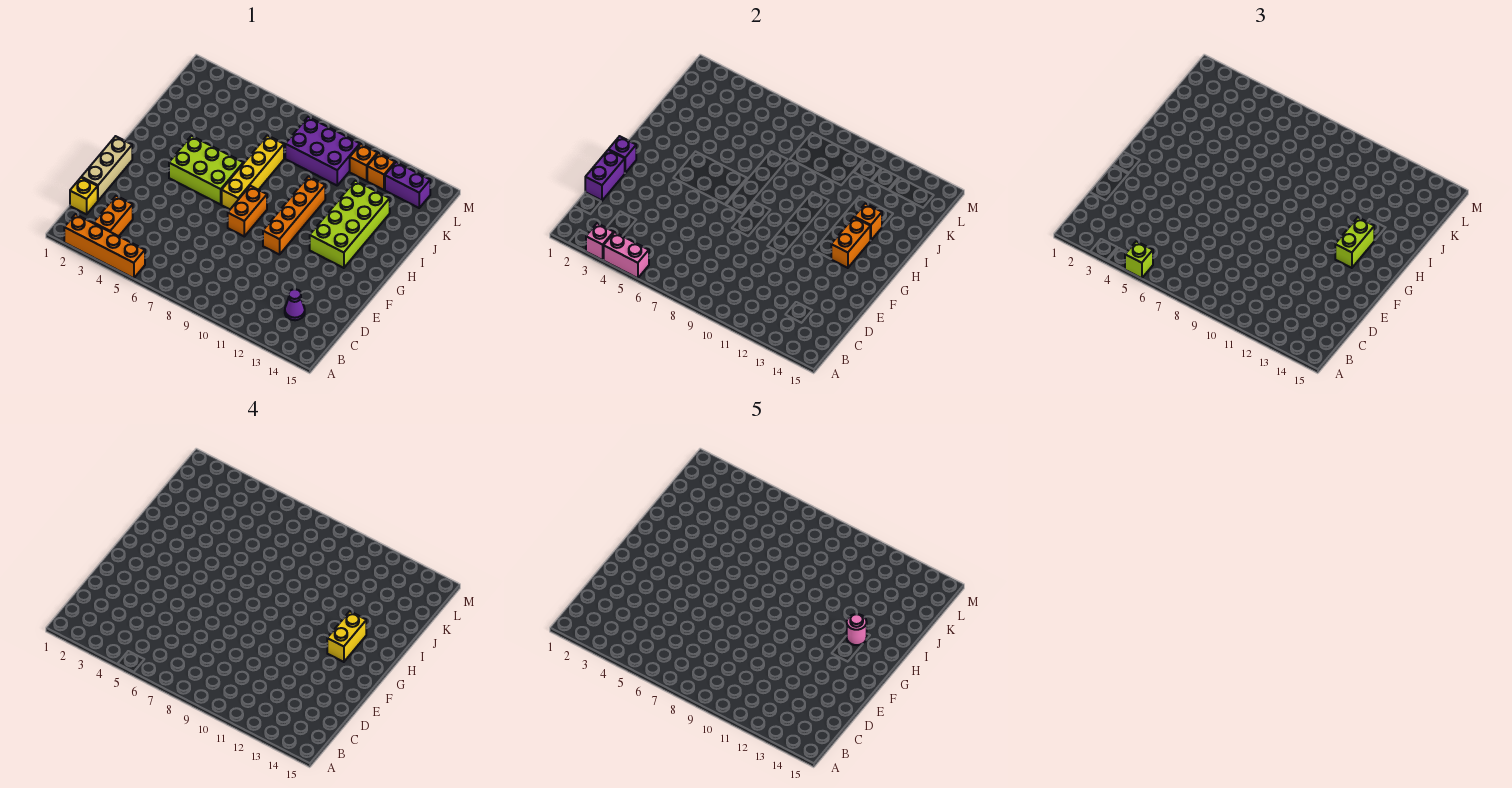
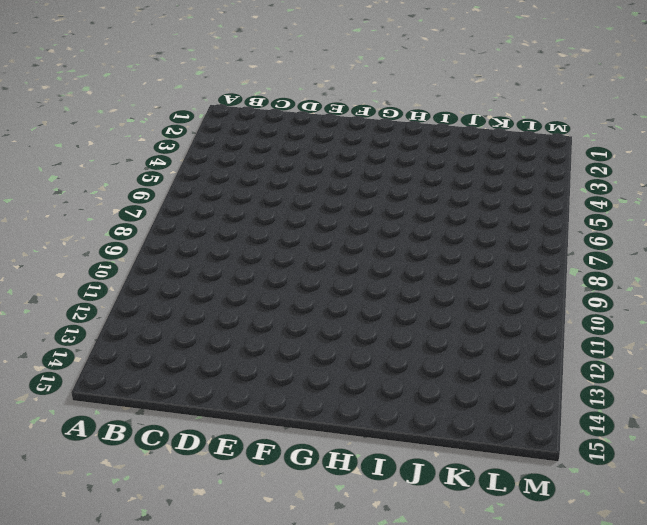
none -> orange brick A2:A5 level 1
none -> orange brick B3:C3 level 1
none -> yellow brick C1 level 1

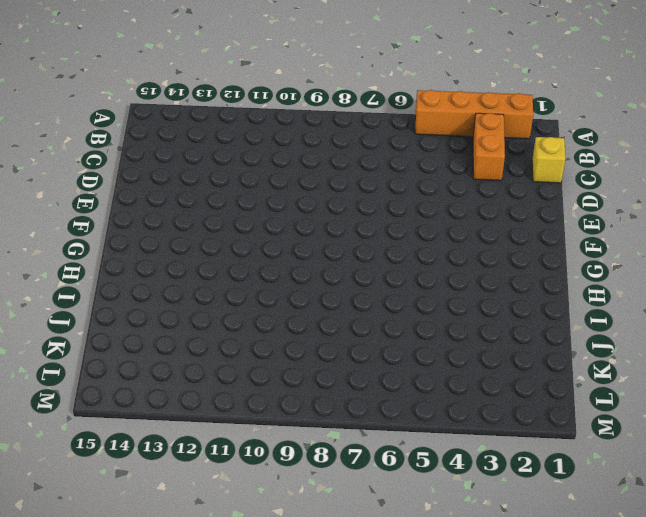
none -> purple cone C13 level 1
none -> tan brick D1:F1 level 1
none -> orange brick F8:G8 level 1

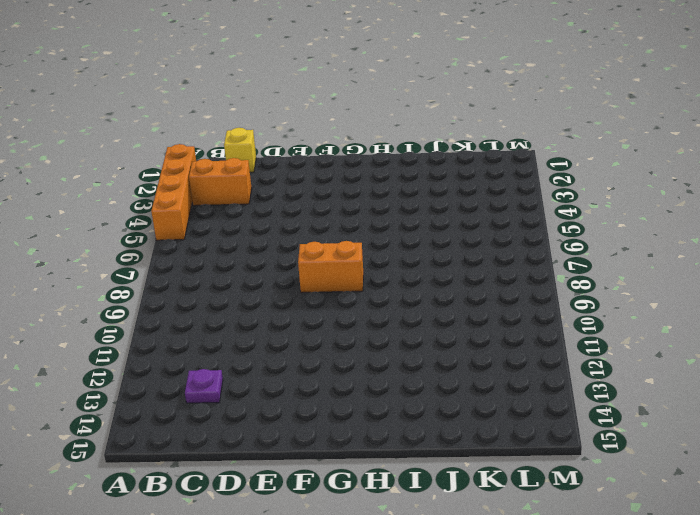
purple plate C13 level 1 -> purple cone C13 level 1
none -> tan brick D1:F1 level 1
none -> orange brick F10:I10 level 1
none -> lime brick G4:H6 level 1

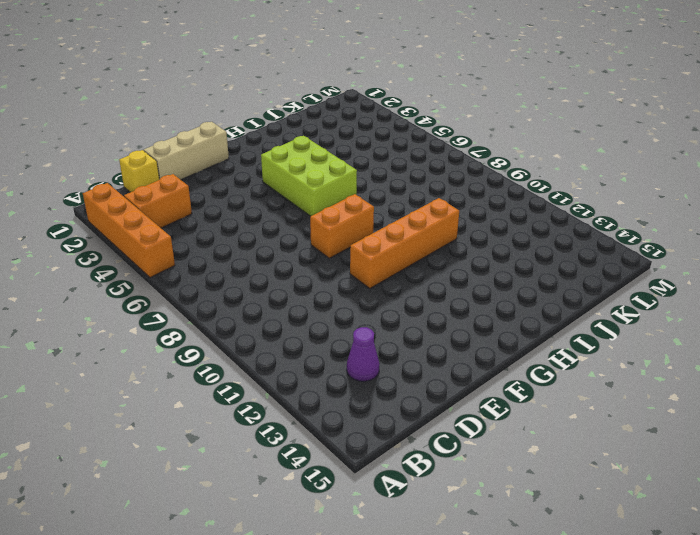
none -> yellow brick G7:J7 level 1
none -> lime brick G12:J13 level 1
none -> purple brick K8:L10 level 1

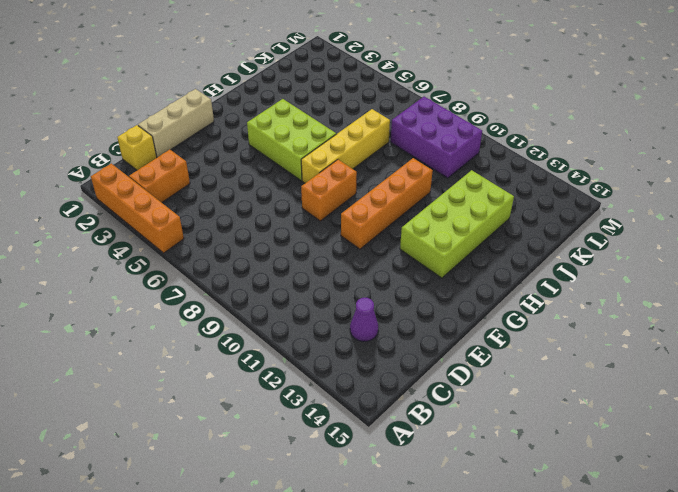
none -> orange brick L11 level 1
none -> orange brick L12 level 1
none -> purple brick L13:L14 level 1

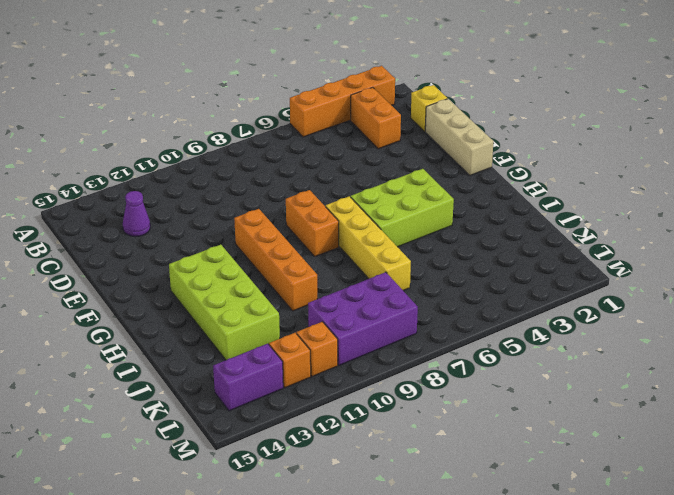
none -> pink brick A3 level 2
none -> pink brick A4:A5 level 2
none -> purple brick D1:E1 level 2

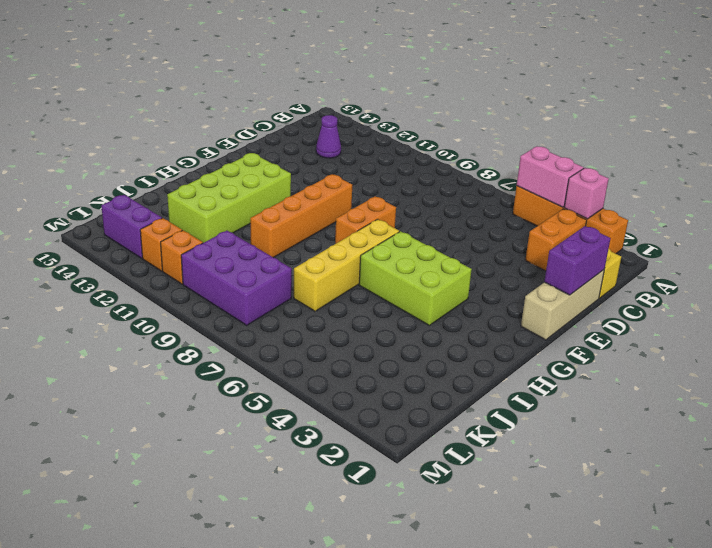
none -> purple brick F1 level 2
none -> orange brick G13:H13 level 2
none -> orange brick I13 level 2

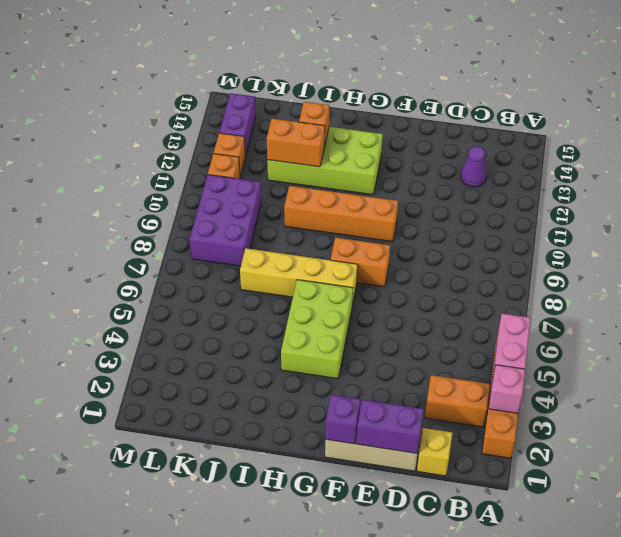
orange brick I12:J12 level 2 -> orange brick G13:H13 level 2
none -> lime brick A5 level 3
none -> lime brick G13:H13 level 3
none -> yellow brick G13:H13 level 4

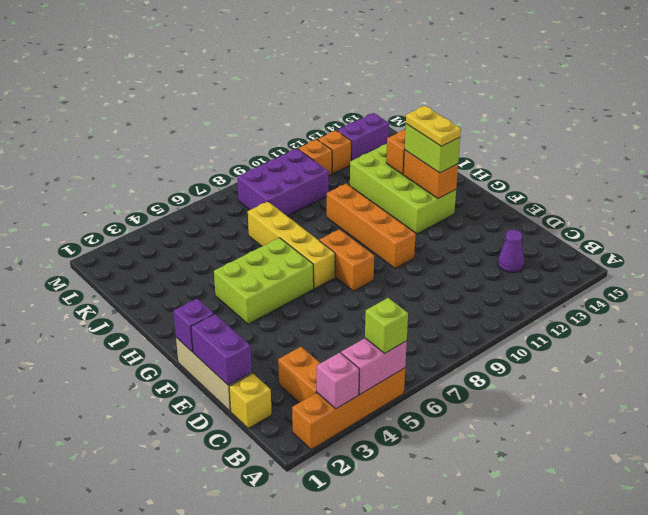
yellow plate G13:H13 level 4 -> yellow brick G13:H13 level 4
none -> pink round brick H13 level 5

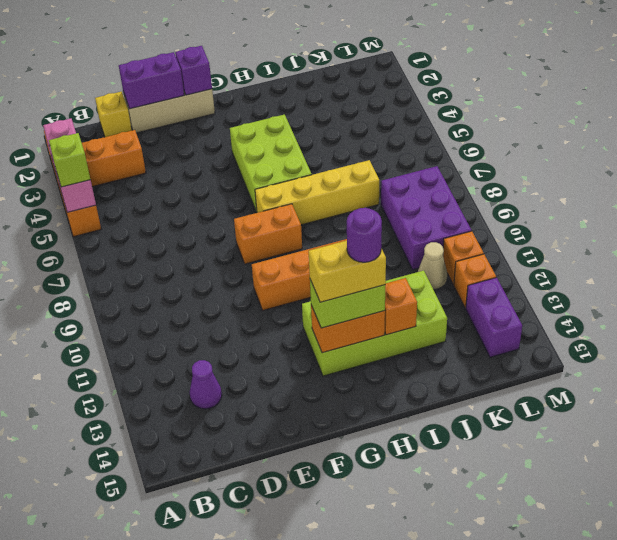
purple round brick H13 level 5 -> pink round brick H13 level 5
tan cone K11 level 1 -> none

